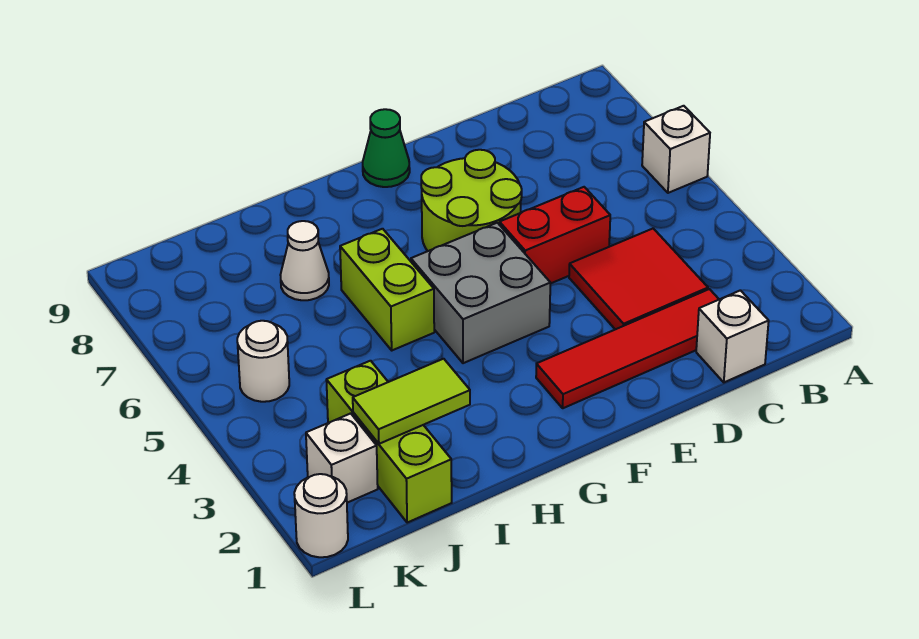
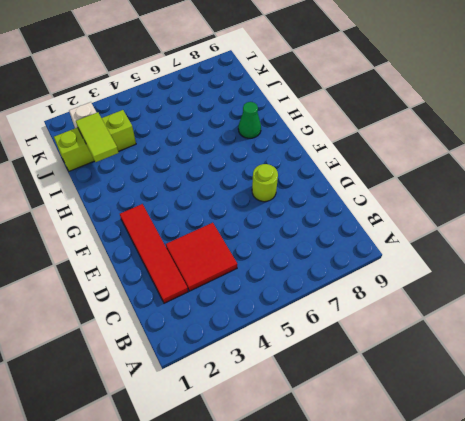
lime round brick E7 level 1 -> lime round brick E6:F7 level 1
green cone H8 level 1 -> green cone F9 level 1
none -> white brick A6 level 1
none -> white brick C1 level 1
none -> red brick D5:E5 level 1

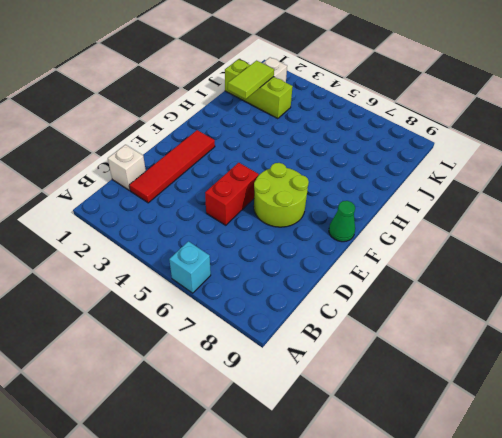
cyan brick A6 level 1 -> white brick A6 level 1
none -> red tile C3:D4 level 1
none -> grey brick F4:G5 level 1
none -> lime brick H5:H6 level 1

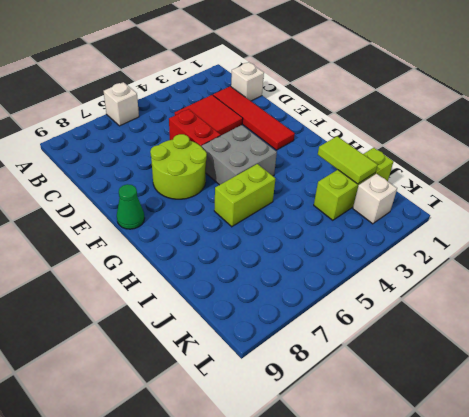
none -> white cone I7 level 1
none -> white round brick K5 level 1
none -> white round brick L1 level 1

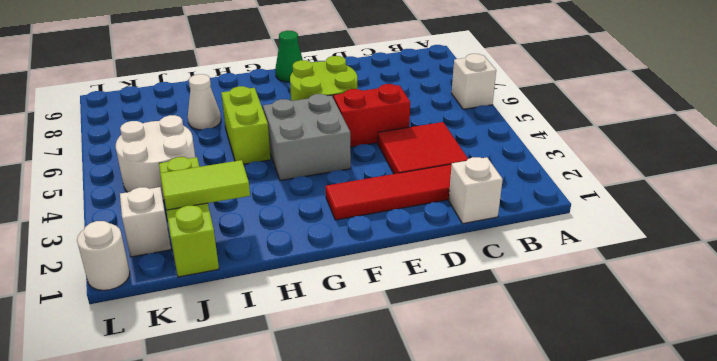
white round brick J4:K5 level 1 -> white round brick K5 level 1

